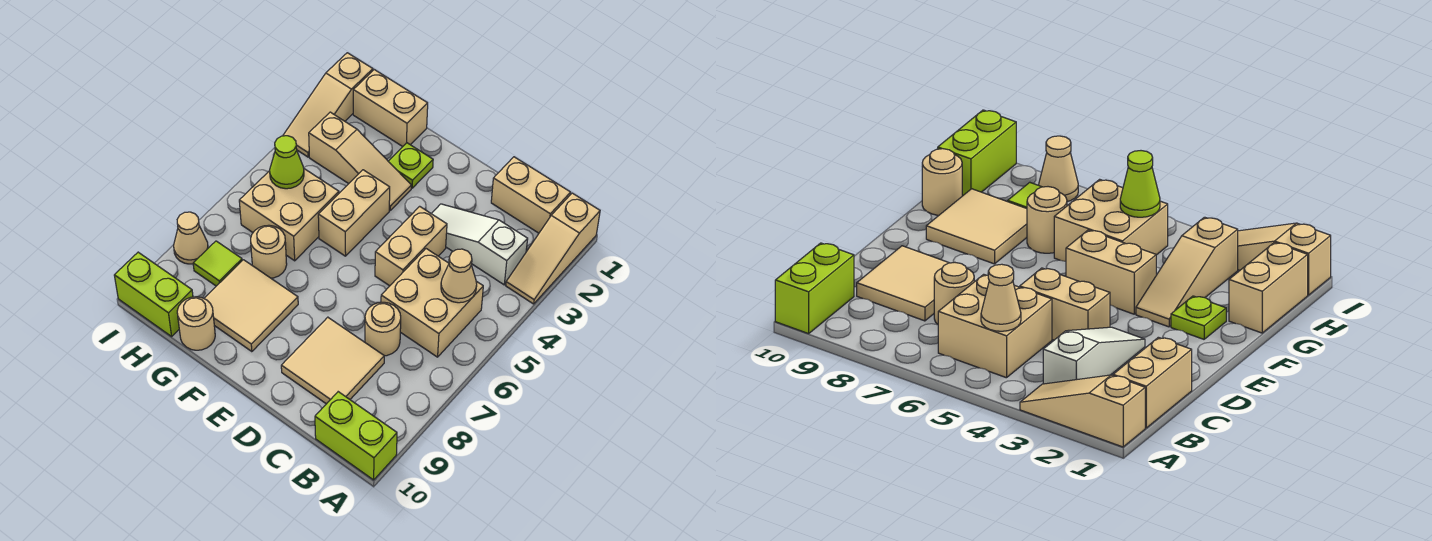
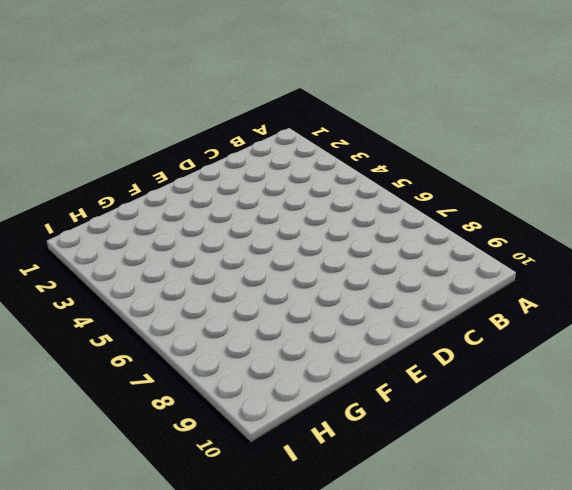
none -> tan slope A1:A3 level 1 top 1
none -> lime brick A10:B10 level 1
none -> tan brick B1:C1 level 1

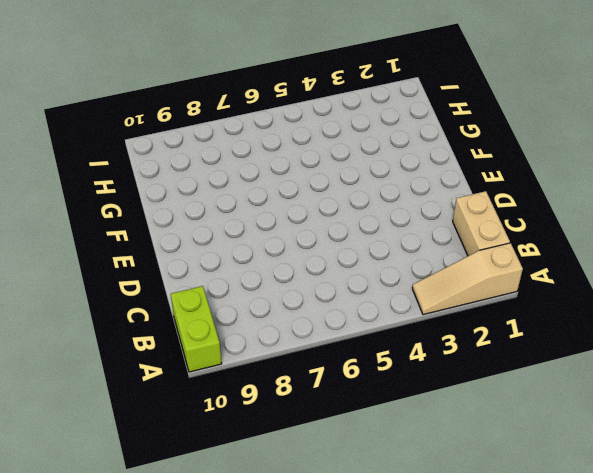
none -> white slope B3:D3 level 1 top B
none -> tan brick B5:C6 level 1
none -> tan round brick C7 level 1

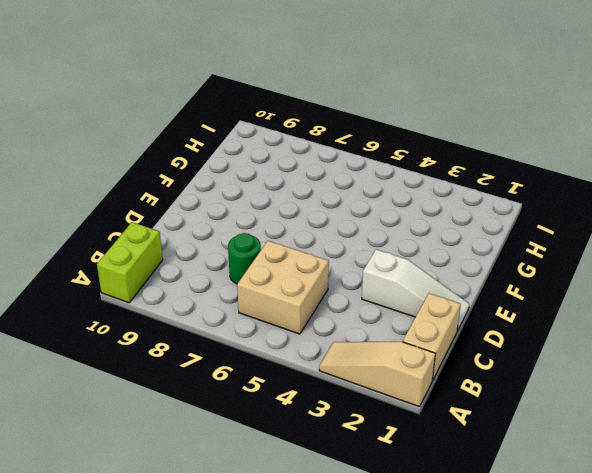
green round brick C7 level 1 -> tan round brick C7 level 1
white slope D1:D3 level 1 top 3 -> white slope B3:D3 level 1 top B
none -> tan tile C8:D9 level 1
none -> tan brick D4:D5 level 1
none -> lime plate F2 level 1

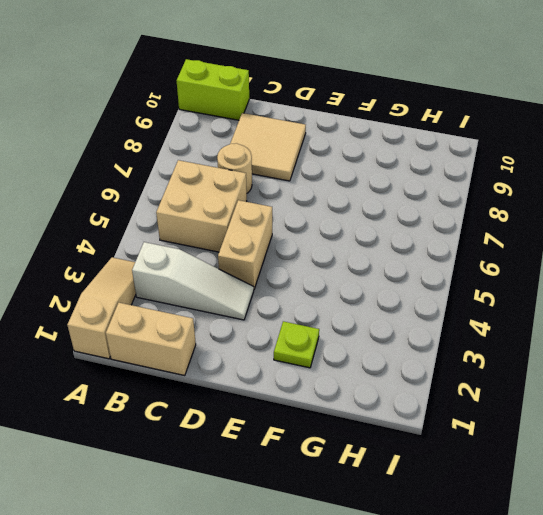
none -> tan slope F3:H3 level 1 top H
none -> tan brick F4:F5 level 1
none -> tan tile F8:G9 level 1

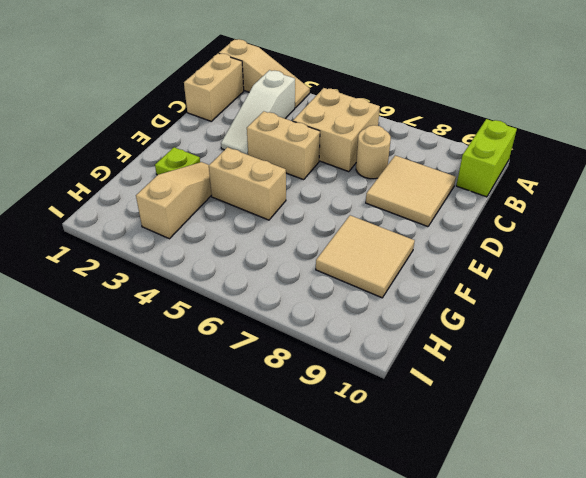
none -> tan brick G1:H1 level 1
none -> tan brick G5:H6 level 1
none -> tan round brick G7 level 1

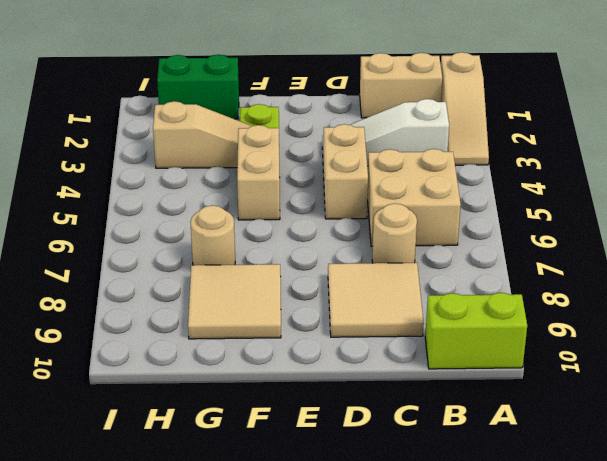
green brick G1:H1 level 1 -> tan brick G1:H1 level 1
none -> tan brick G5:H6 level 1
none -> tan round brick G10 level 1
none -> lime tile H8 level 1

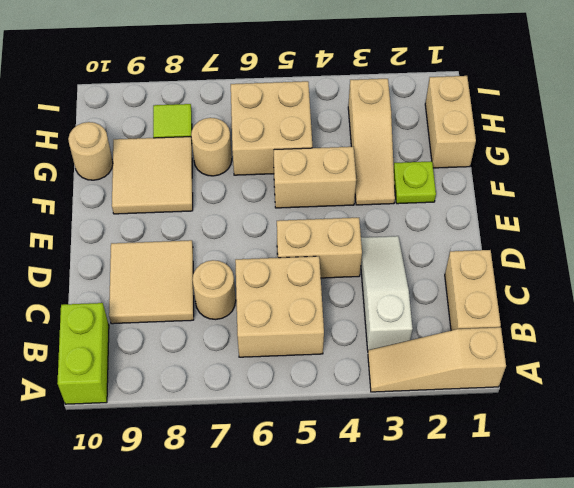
none -> lime brick H10:I10 level 1
none -> tan slope I1:I3 level 1 top 1
none -> tan cone I8 level 1

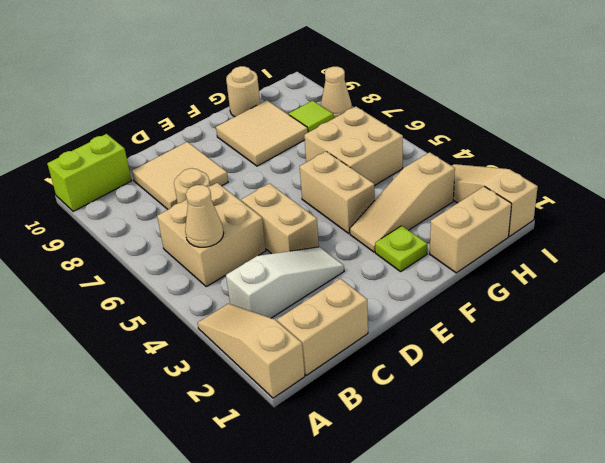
none -> tan round brick G7 level 1
none -> lime brick H10:I10 level 1
none -> lime cone H5 level 2

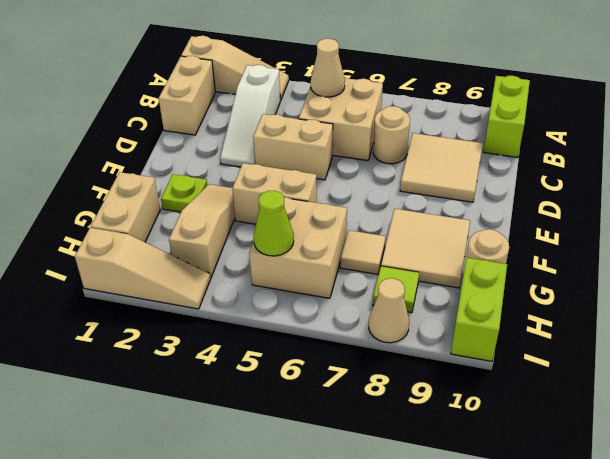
tan tile G7 level 1 -> tan round brick G7 level 1

